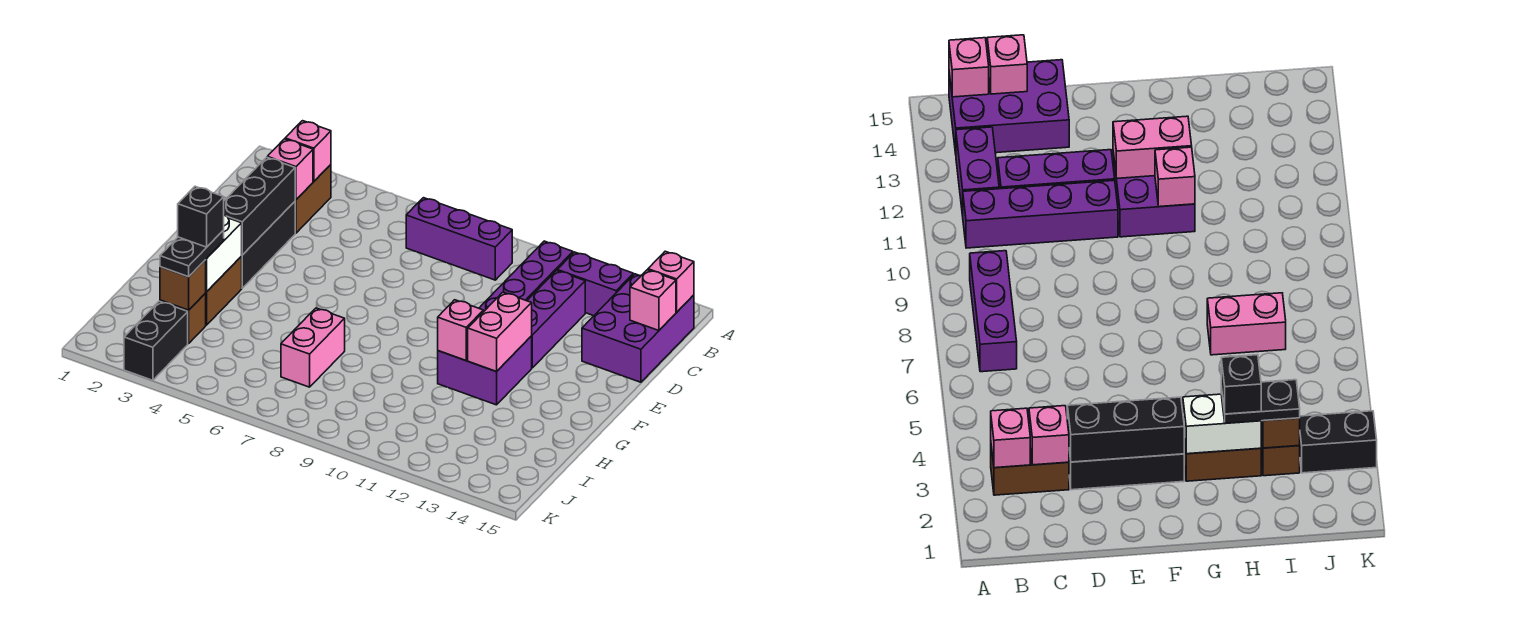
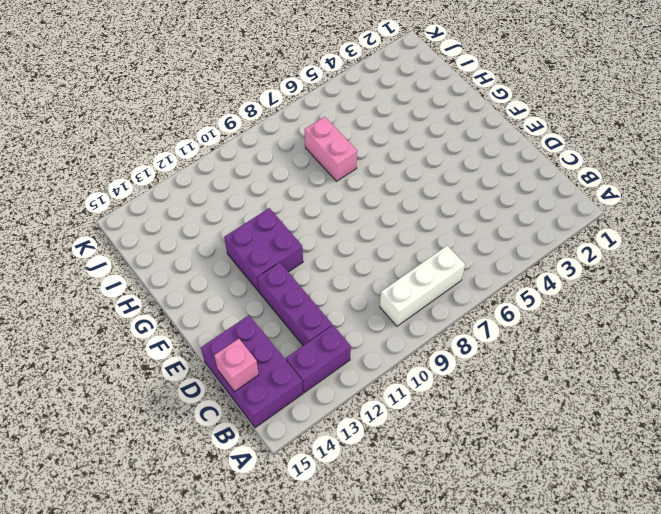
white brick B7:B9 level 1 -> purple brick B7:B9 level 1
none -> brown brick B3:C3 level 1
none -> purple brick B11:E11 level 1
none -> black brick D3:F3 level 1

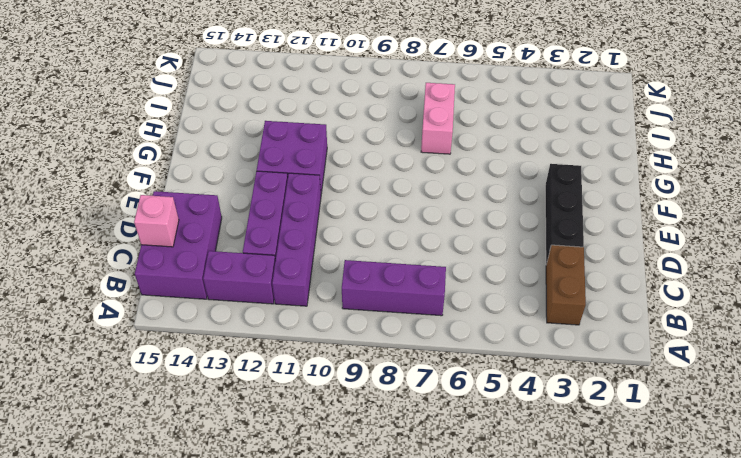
none -> brown brick G3:H3 level 1
none -> brown brick I3 level 1
none -> black brick J3:K3 level 1

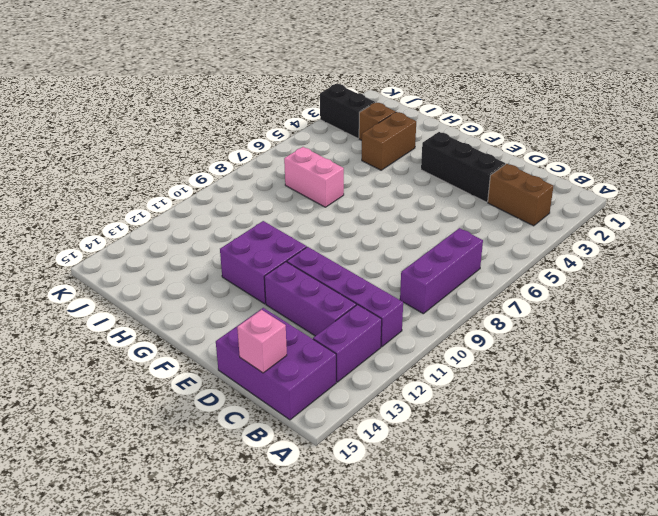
brown brick H3:H4 level 1 -> brown brick G3:H3 level 1
none -> pink brick B3 level 2
none -> pink brick B15 level 2
none -> pink brick C3 level 2

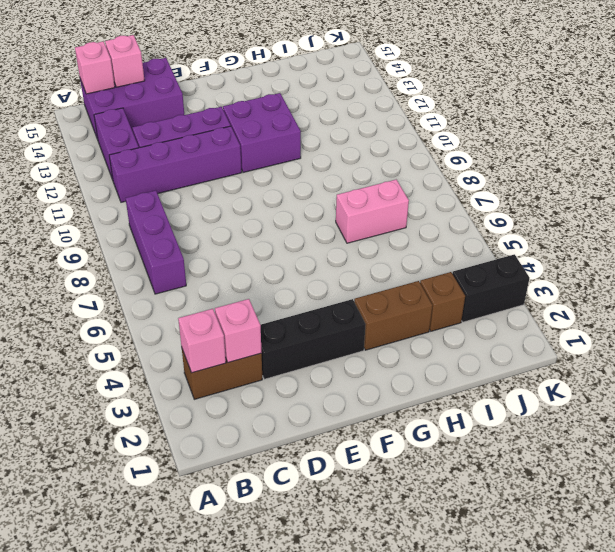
none -> black brick D3:F3 level 2
none -> pink brick F12:G12 level 2
none -> white brick G3:H3 level 2

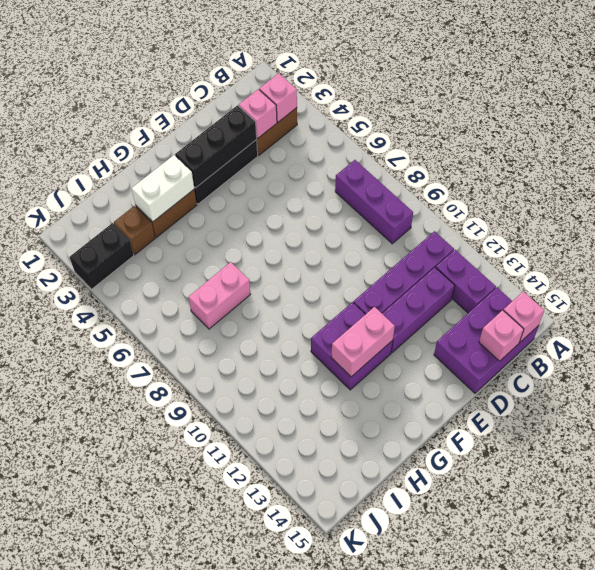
none -> pink brick G11 level 2
none -> brown brick I3 level 2
none -> black plate H3:I3 level 3

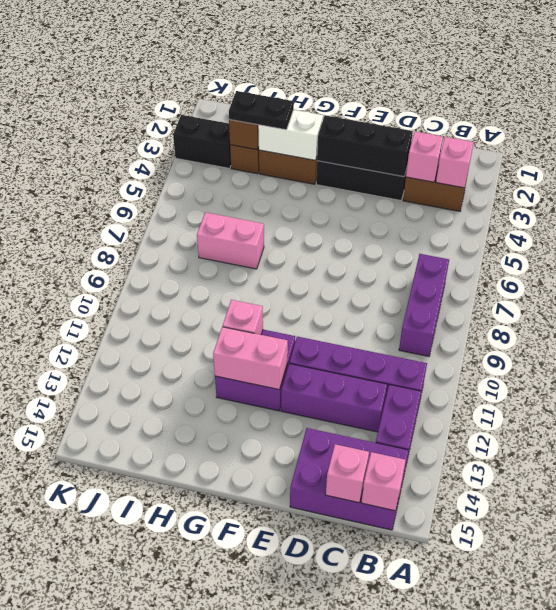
none -> black brick H3 level 4

